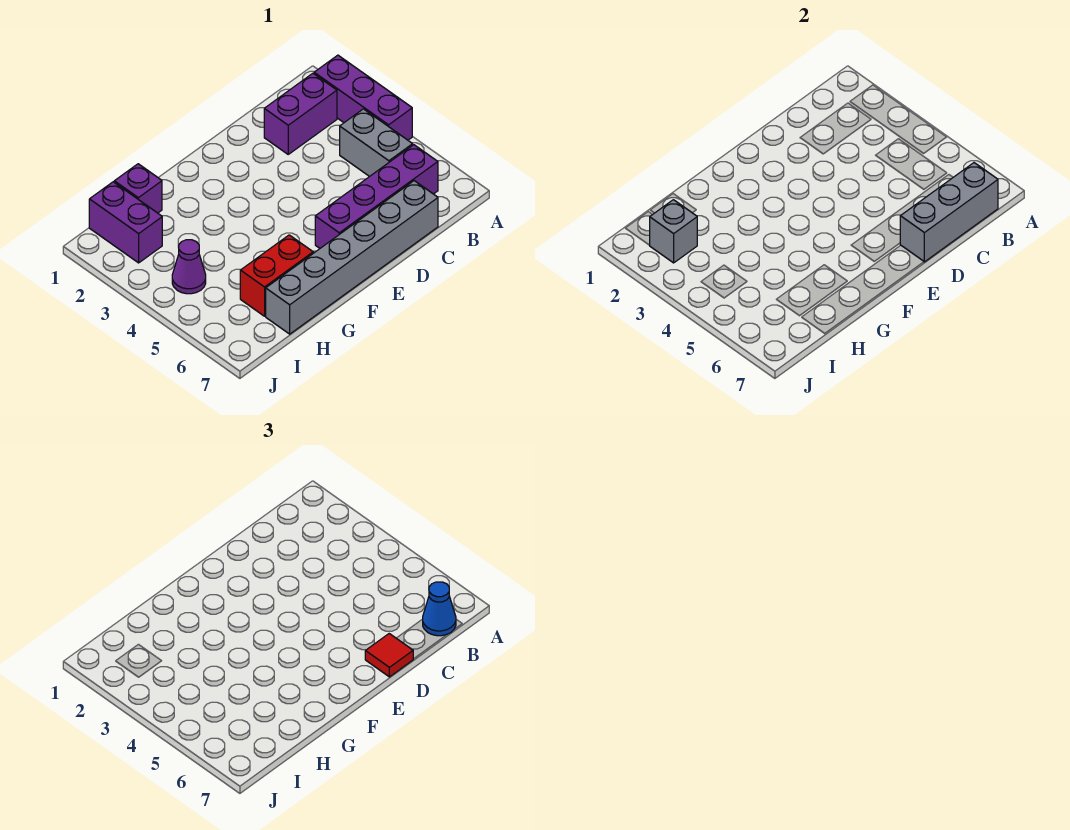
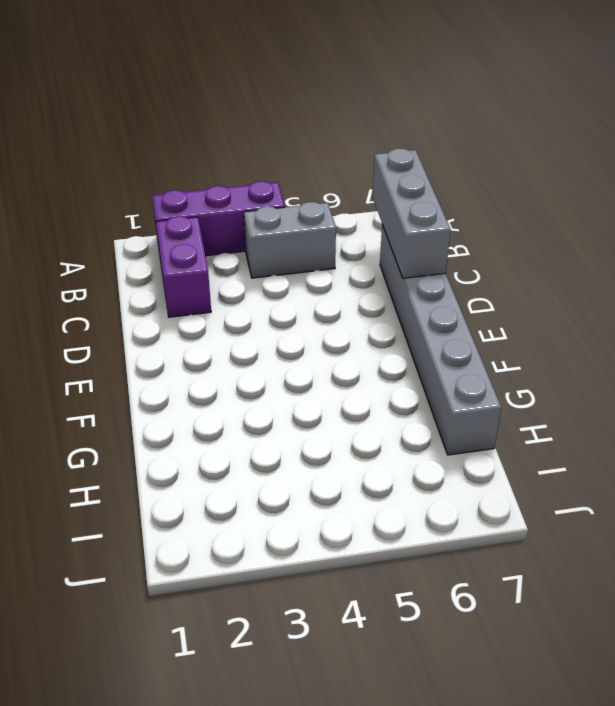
none -> purple brick B6:E6 level 1
none -> red brick G6:H6 level 1
none -> purple brick H1 level 1

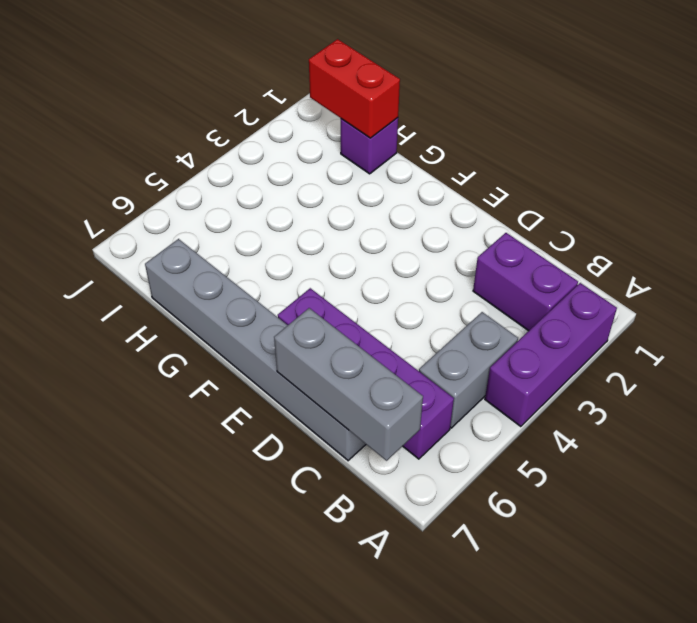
red brick H1:I1 level 2 -> red brick G6:H6 level 1
none -> purple brick I1:I2 level 1
none -> purple cone I4 level 1
none -> grey brick I2 level 2

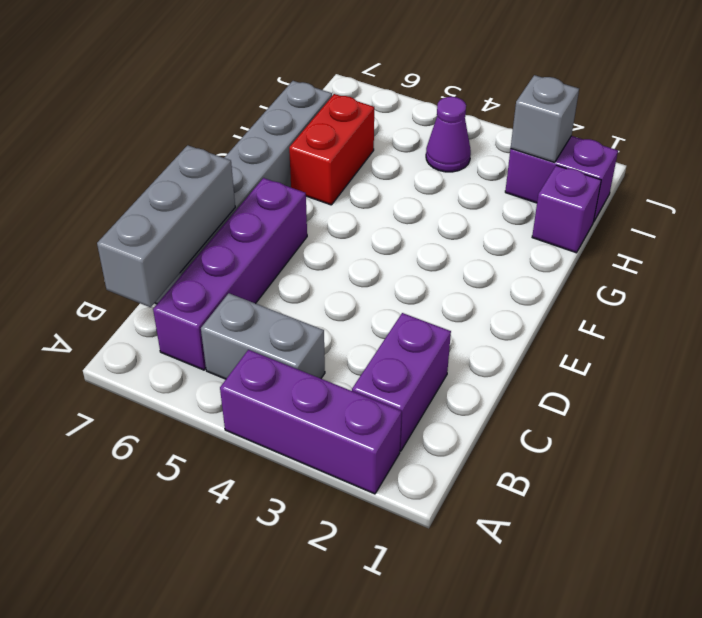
none -> blue cone B7 level 3
none -> red tile D7 level 3

